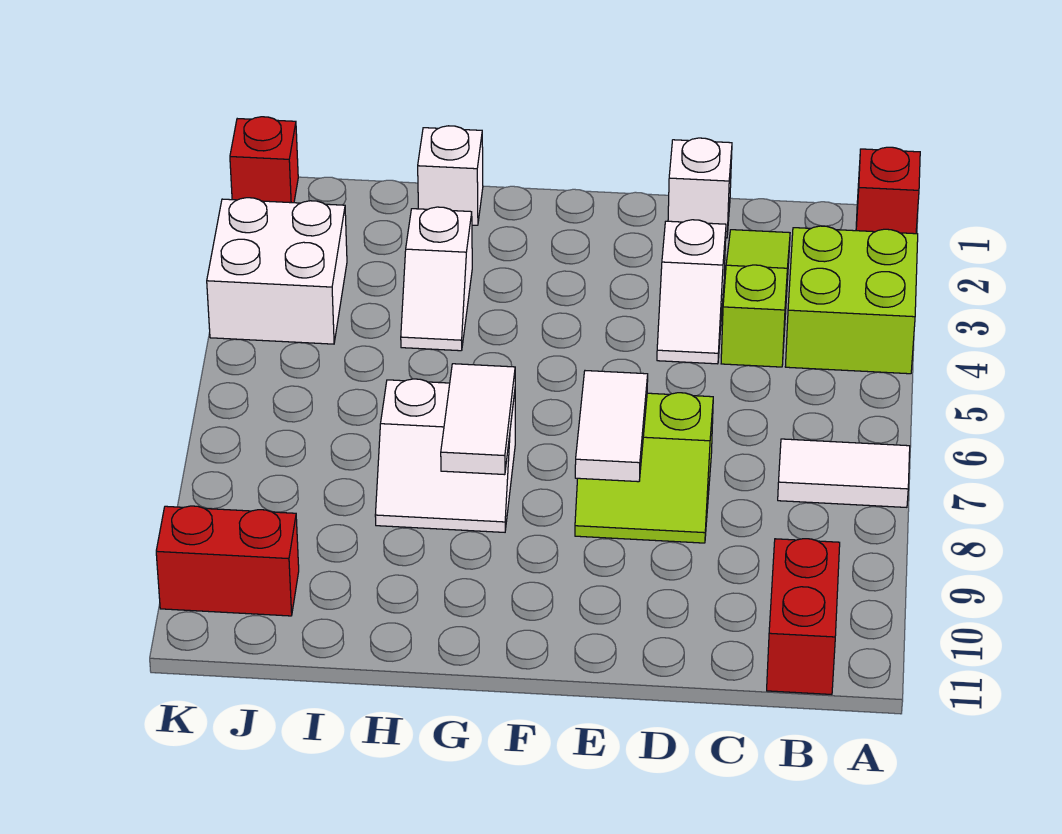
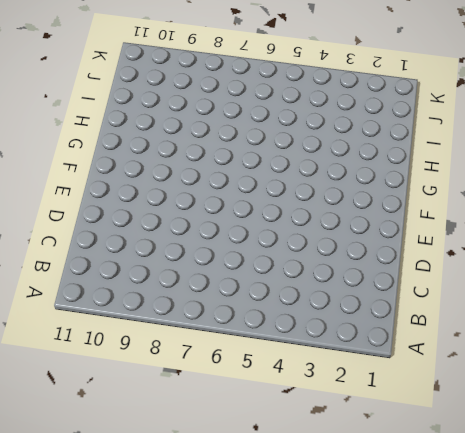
none -> red brick A1 level 1
none -> lime brick A3:B4 level 1
none -> white tile A7:B7 level 1

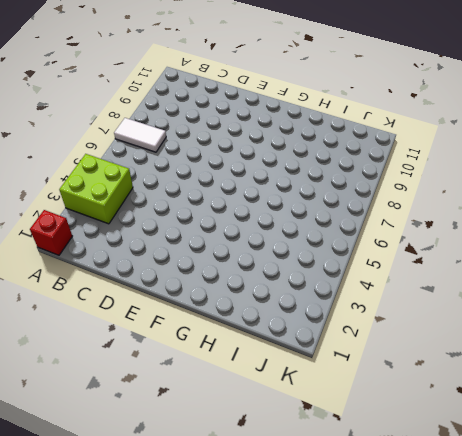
none -> red brick B10:B11 level 1
none -> lime slope C2:C4 level 1 top 4
none -> white brick D1 level 1

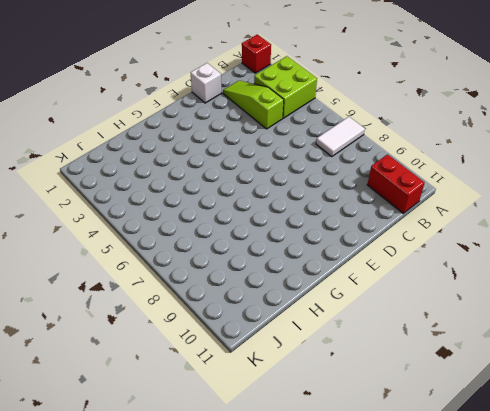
none -> white slope D3:D4 level 1 top 3
none -> lime slope D7:E8 level 1 top 7
none -> white slope G7:H8 level 1 top 7

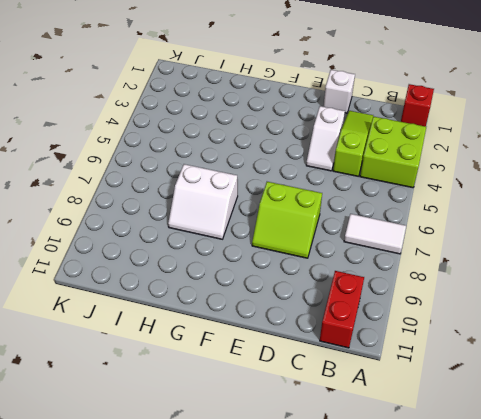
none -> white brick H1 level 1
none -> white slope H3:H4 level 1 top 3
none -> white brick J3:K4 level 1

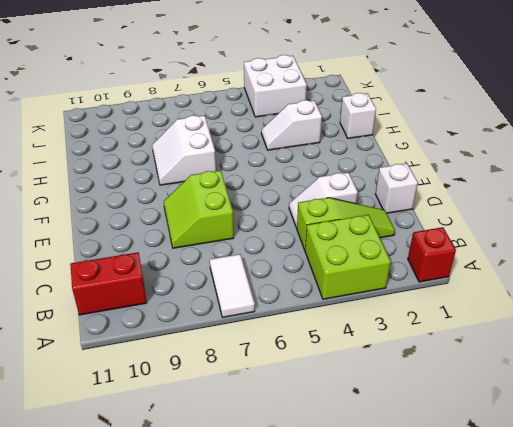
none -> red brick J10:K10 level 1
none -> red brick K1 level 1
none -> white tile E7:E8 level 2

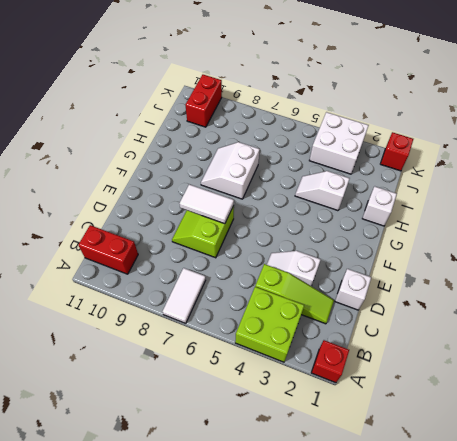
none -> white tile G7:G8 level 2

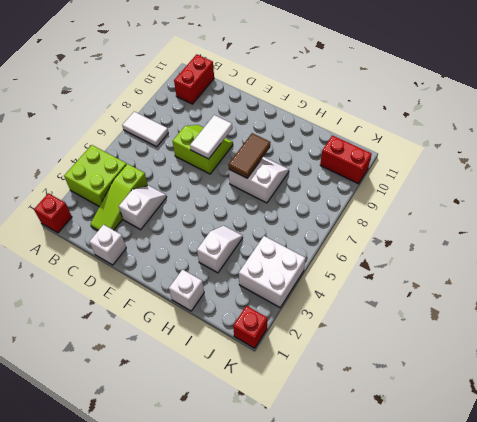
brown tile G7:G8 level 2 -> white tile G7:G8 level 2

